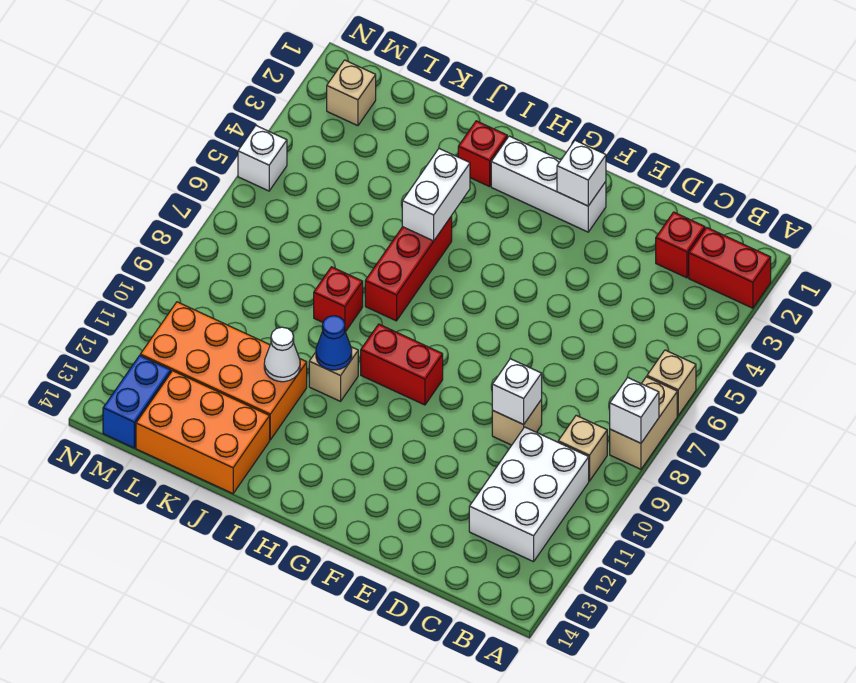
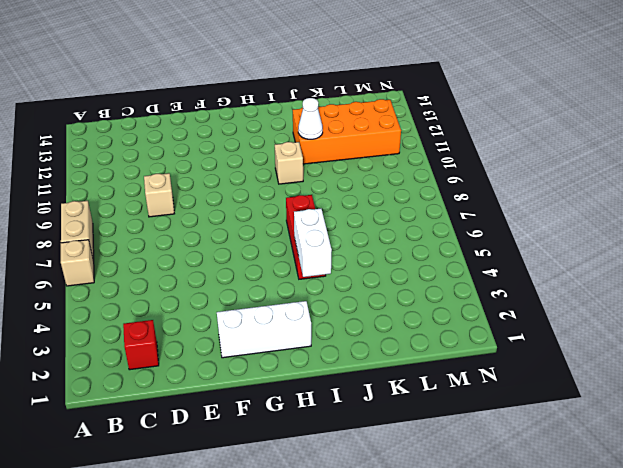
none -> red brick A2:B2 level 1
none -> tan brick B9 level 1
none -> white brick B10:C12 level 1

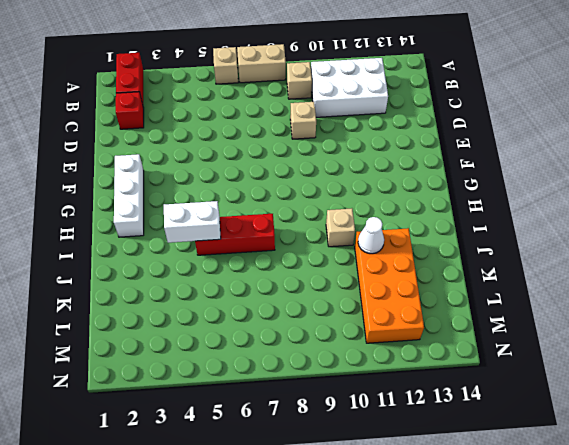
none -> red brick G9:H9 level 1
none -> red brick I2 level 1
none -> red brick J8 level 1

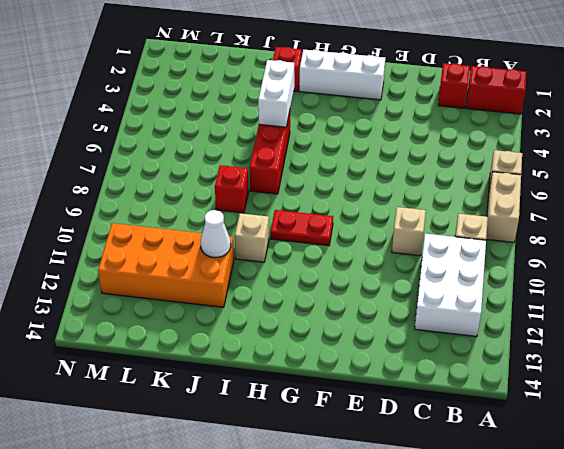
red plate G9:H9 level 1 -> red brick G9:H9 level 1
none -> orange brick J13:L14 level 1
none -> tan brick M2 level 1
none -> blue brick M13:M14 level 1

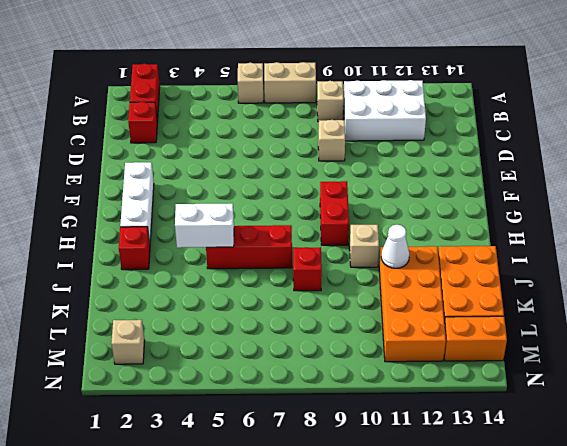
orange brick M13:M14 level 1 -> blue brick M13:M14 level 1
none -> white brick N5 level 1
none -> white brick A8 level 2
none -> white brick D9 level 2

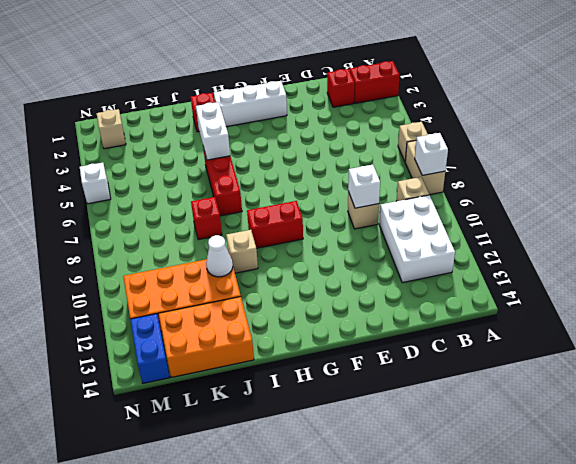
none -> white brick F2 level 2
none -> blue cone I10 level 2

